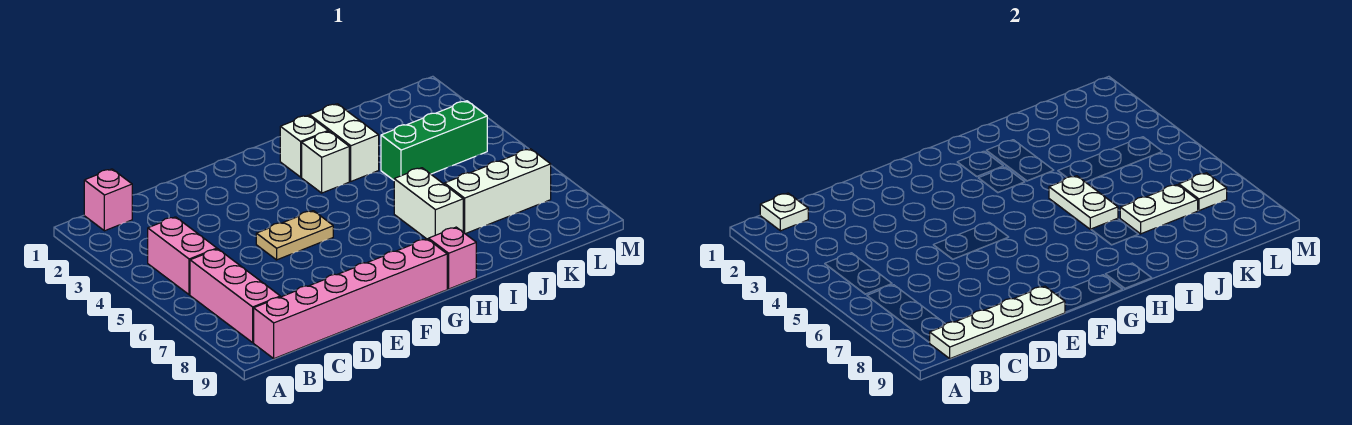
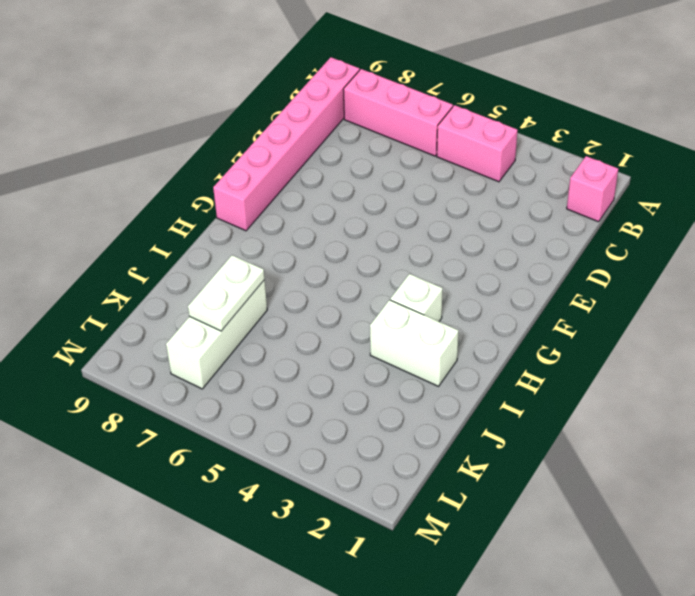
none -> tan plate E5:F5 level 1
none -> white brick H2 level 1
none -> pink brick H9 level 1

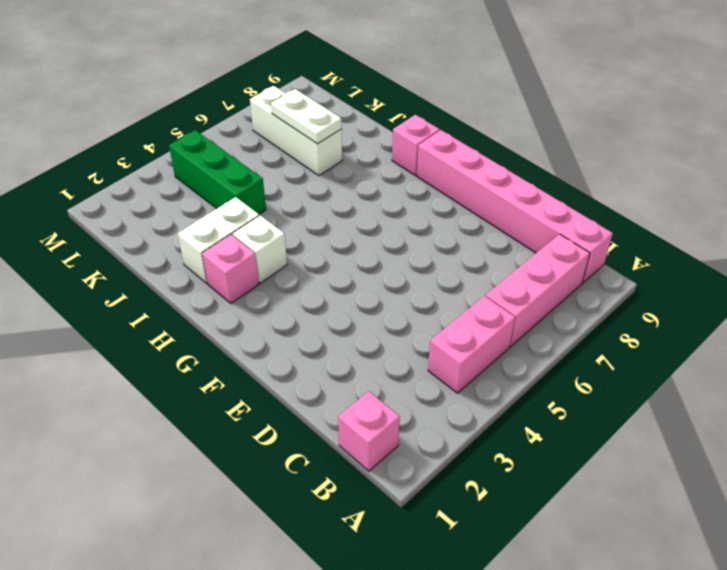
pink brick H2 level 1 -> white brick H2 level 1
none -> tan plate E5:F5 level 1
none -> white brick I6:I7 level 1
none -> white plate B1 level 2

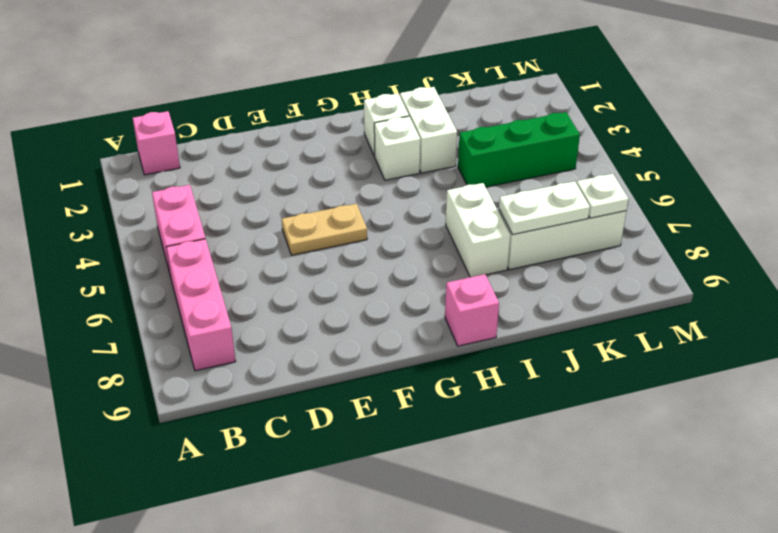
none -> pink brick B9:G9 level 1
none -> white plate B1 level 2
none -> white plate B9:E9 level 2

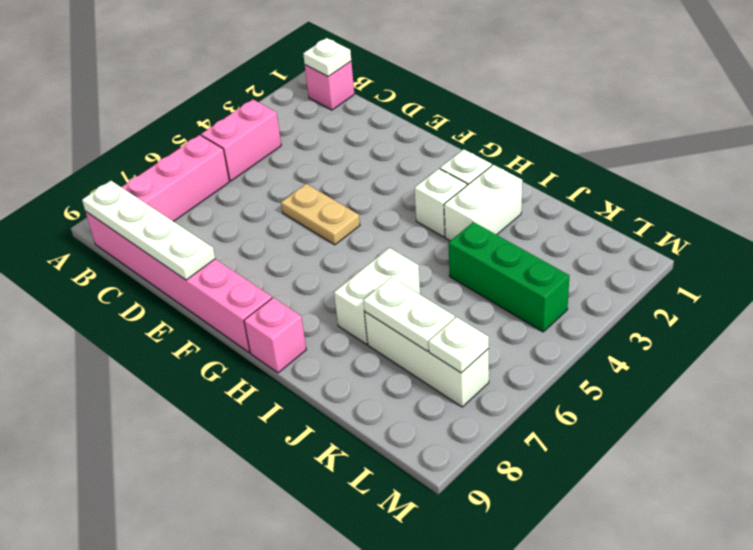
none -> white plate I5:I6 level 2

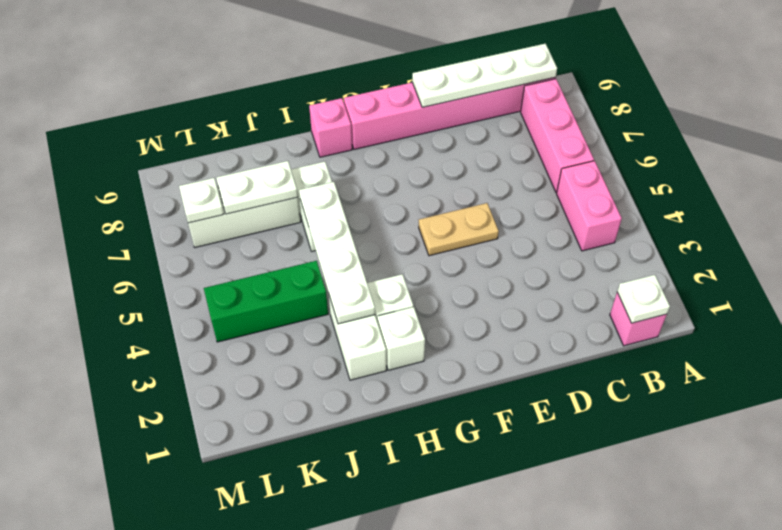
white plate I3:I6 level 2 -> white plate I5:I6 level 2

